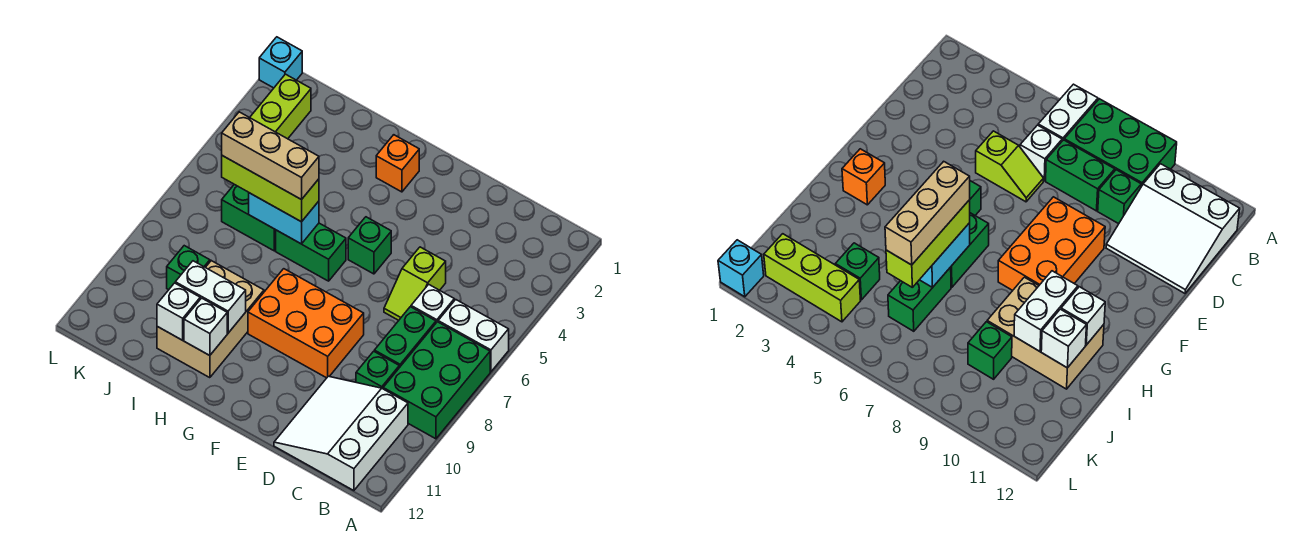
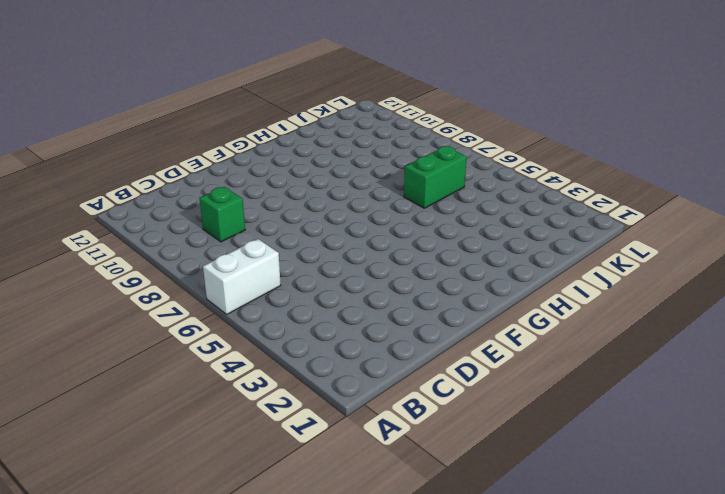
none -> green brick A7:B9 level 1
none -> white slope B10:D12 level 1 top B
none -> white brick C6 level 1

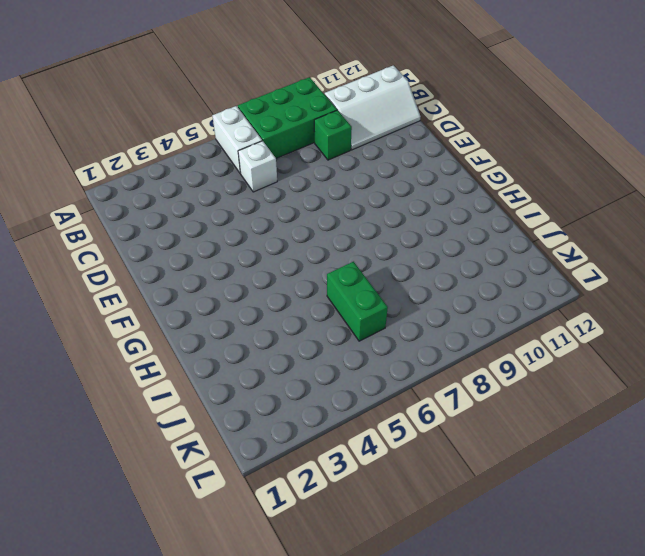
white slope B10:C12 level 1 top B -> white slope B10:D12 level 1 top B
none -> green brick C7:C8 level 1
none -> lime slope D5:D6 level 1 top 5
none -> orange brick E8:G9 level 1

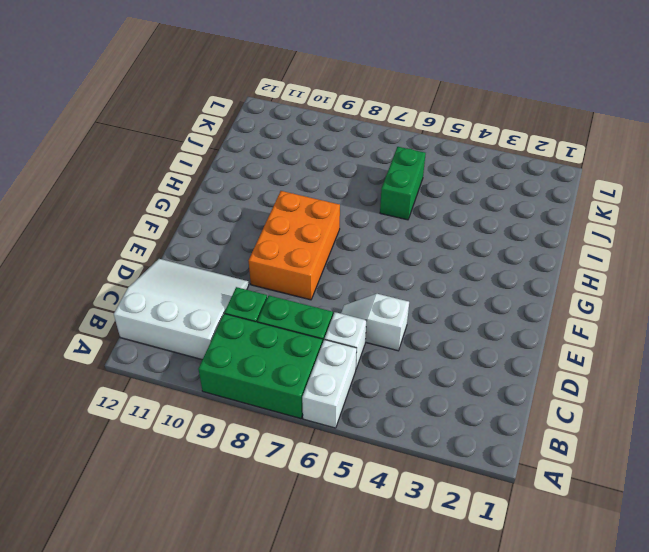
white slope D5:D6 level 1 top 5 -> lime slope D5:D6 level 1 top 5
none -> green brick F5 level 1
none -> orange brick G2 level 1
none -> green brick G6:H6 level 1

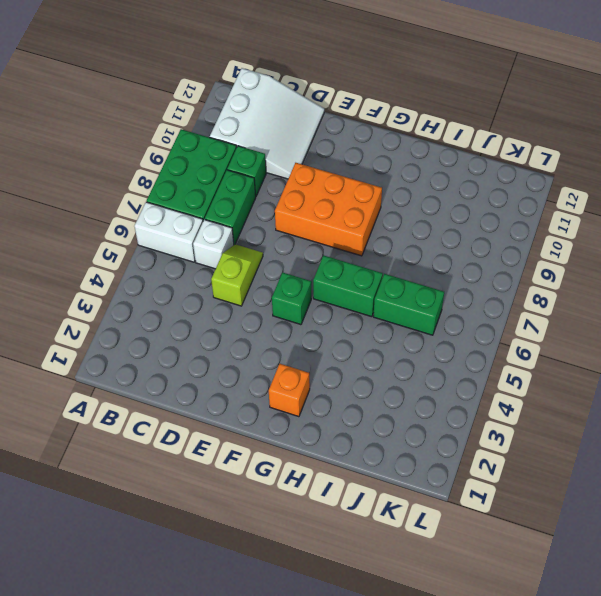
none -> tan brick H9:I11 level 1
none -> green brick J4 level 1
none -> green brick J9 level 1

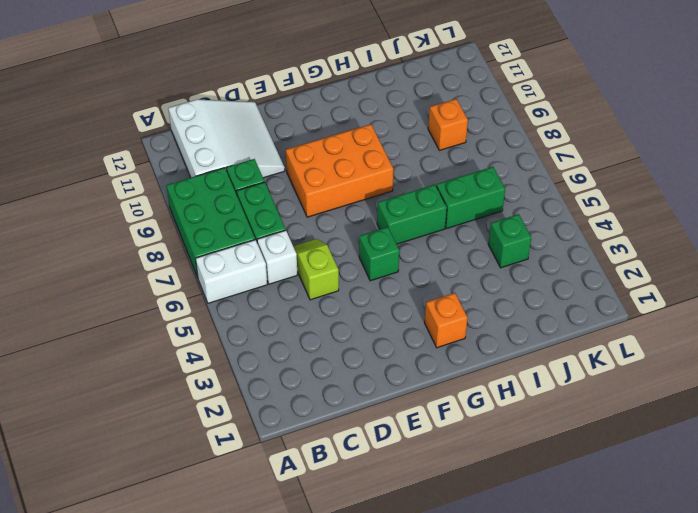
orange brick J9 level 1 -> green brick J9 level 1
none -> tan brick H9:I11 level 1
none -> lime brick K2:K4 level 1
none -> cyan brick L1 level 1

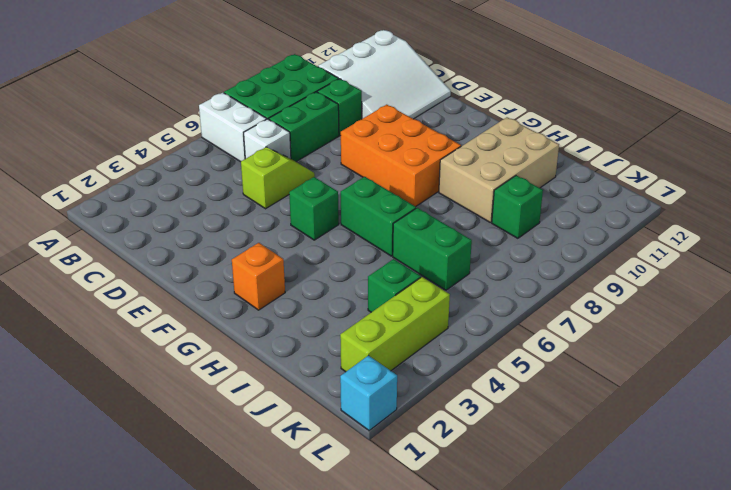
none -> cyan brick H6:I6 level 2
none -> white brick H10:I10 level 2
none -> white brick H11 level 2

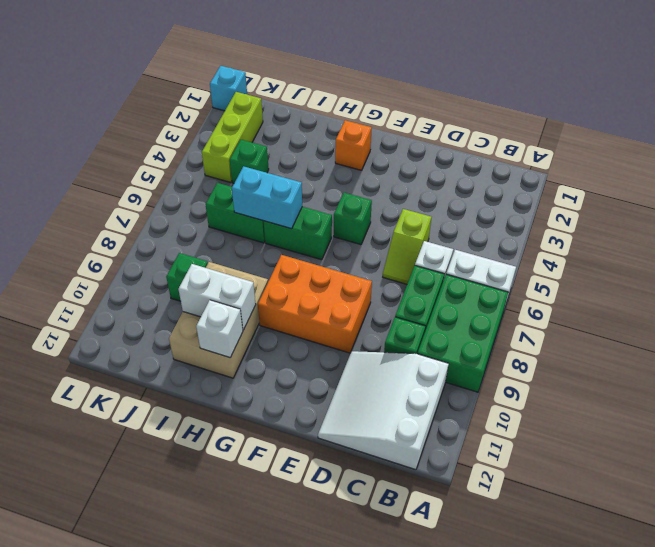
none -> white brick I11 level 2
none -> lime brick H6:J6 level 3
none -> tan brick H6:J6 level 4

